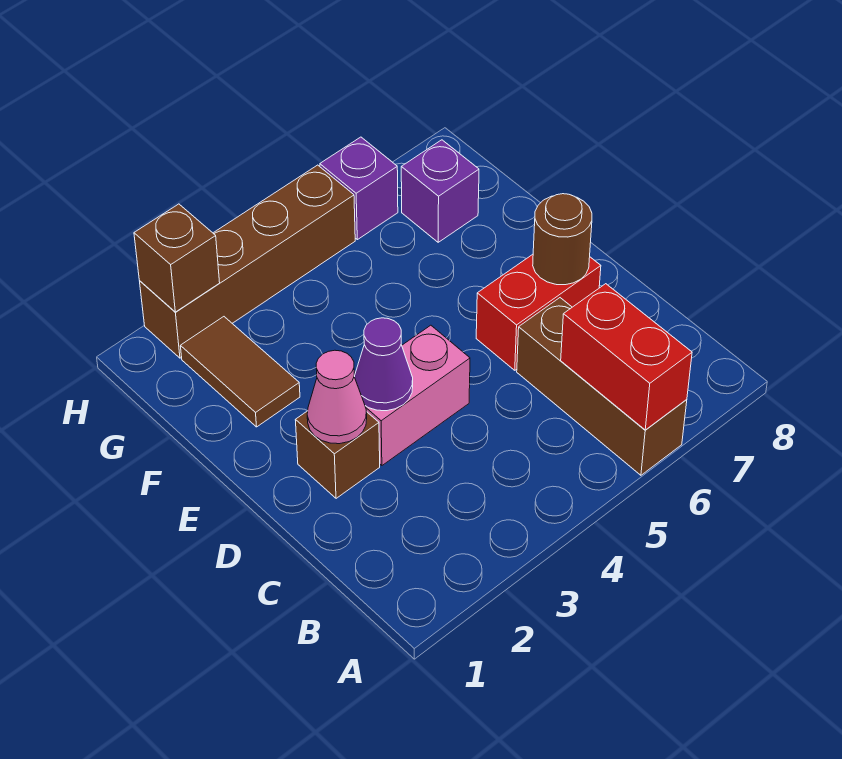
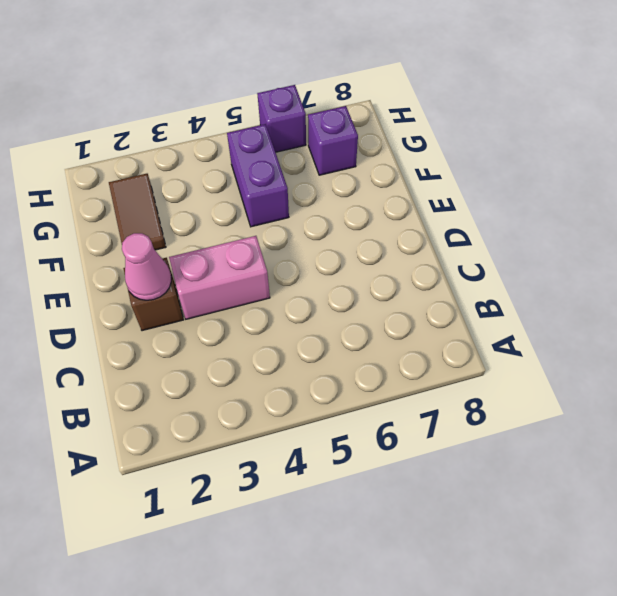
purple brick F5:G5 level 1 -> none
none -> brown brick A6:C6 level 1
none -> red brick D6:D7 level 1
none -> brown brick H2:H5 level 1

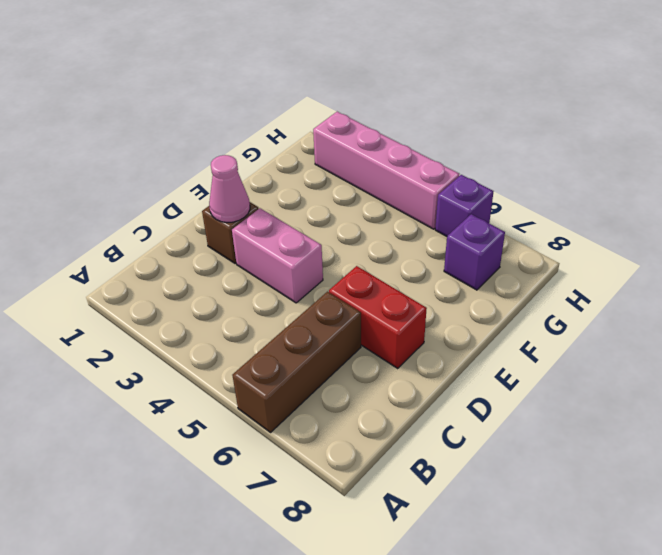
pink brick H2:H5 level 1 -> brown brick H2:H5 level 1
none -> brown tile F2:G2 level 1
none -> red brick A6:B6 level 2
none -> purple cone D3 level 2

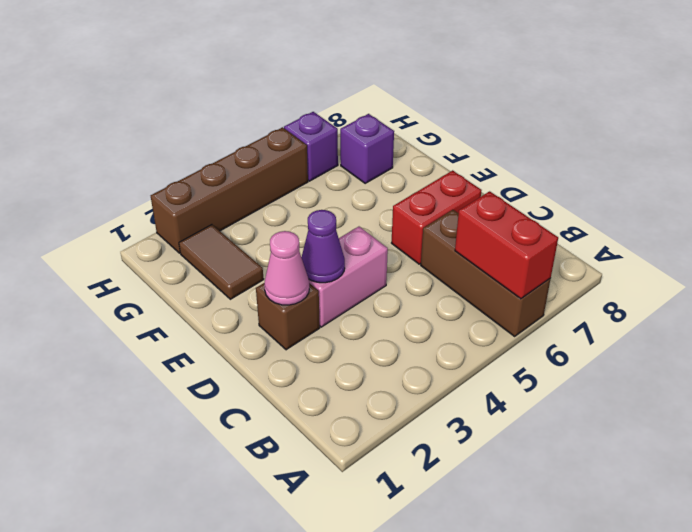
none -> brown round brick D7 level 2
none -> brown brick H2 level 2

